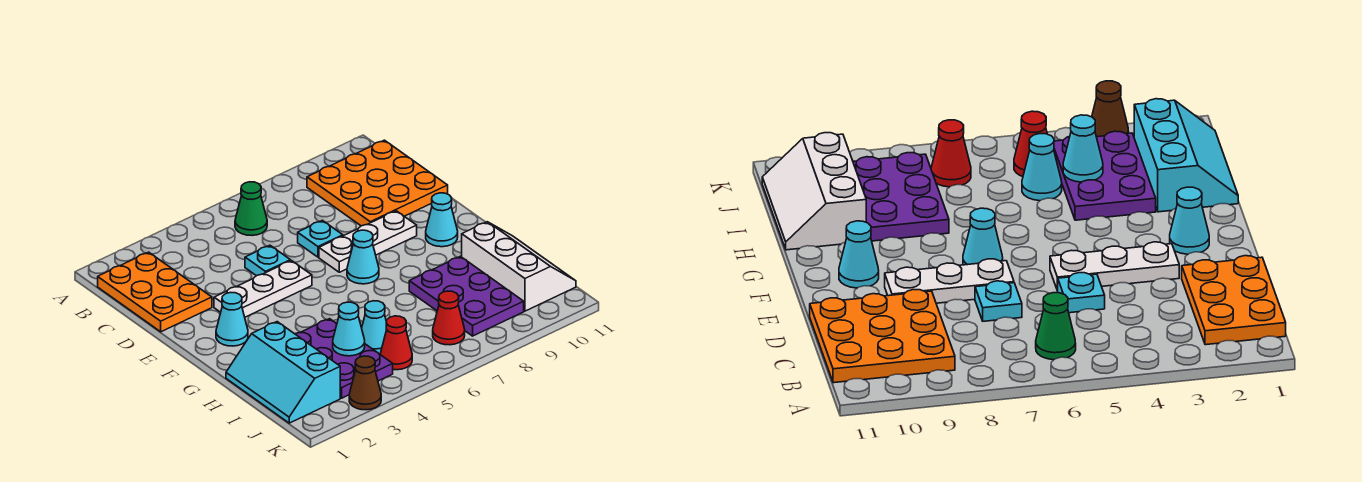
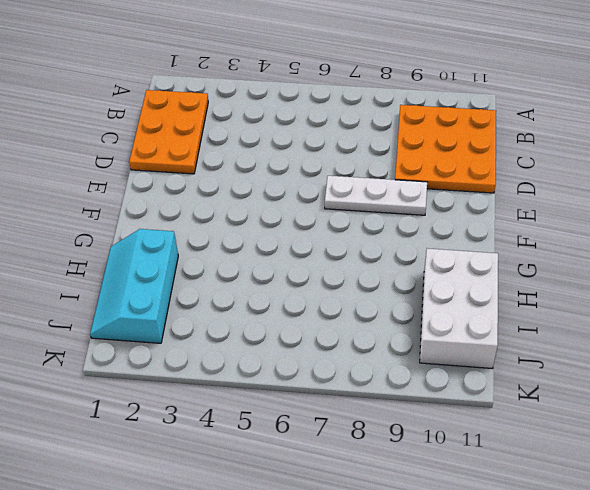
white brick H10:J11 level 1 -> white slope H10:J11 level 1 top 10
none -> green cone B6 level 1
none -> cyan plate D5 level 1
none -> cyan plate D7 level 1

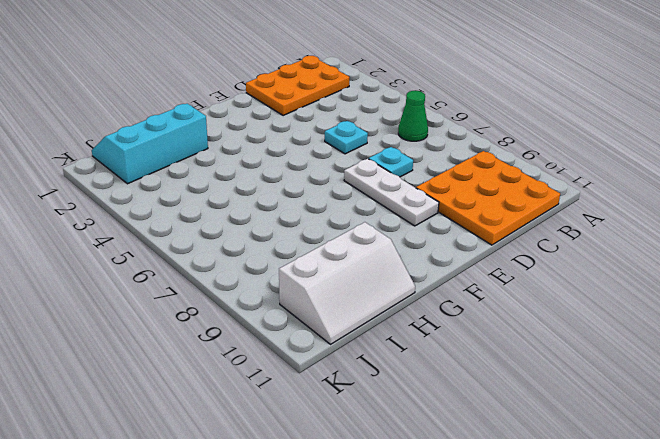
none -> white plate E3:E5 level 1
none -> cyan cone F2 level 1
none -> cyan cone F7 level 1

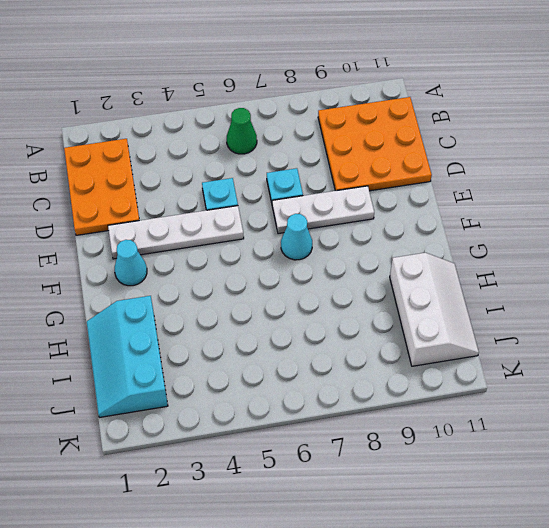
white plate E2:E5 level 1 -> white plate E3:E5 level 1
none -> cyan cone F10 level 1
none -> purple plate H3:J4 level 1
none -> purple plate H8:J9 level 1

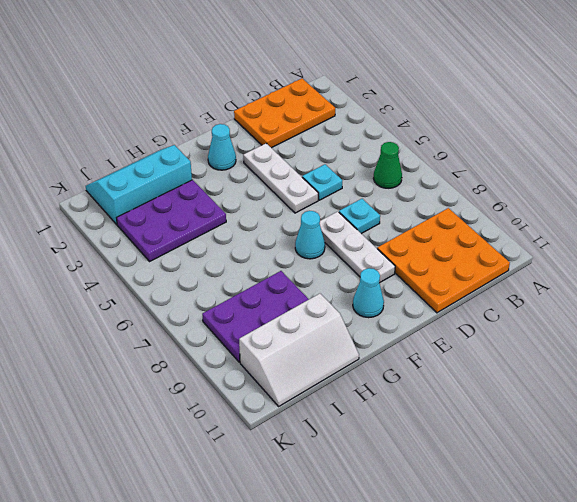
none -> cyan cone I5 level 1
none -> red cone J5 level 1
none -> red cone J7 level 1

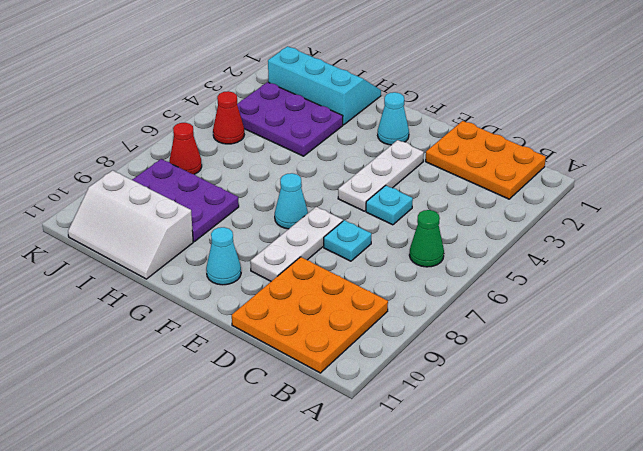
none -> cyan cone I5 level 1
none -> brown cone K3 level 1
none -> cyan cone I4 level 2

